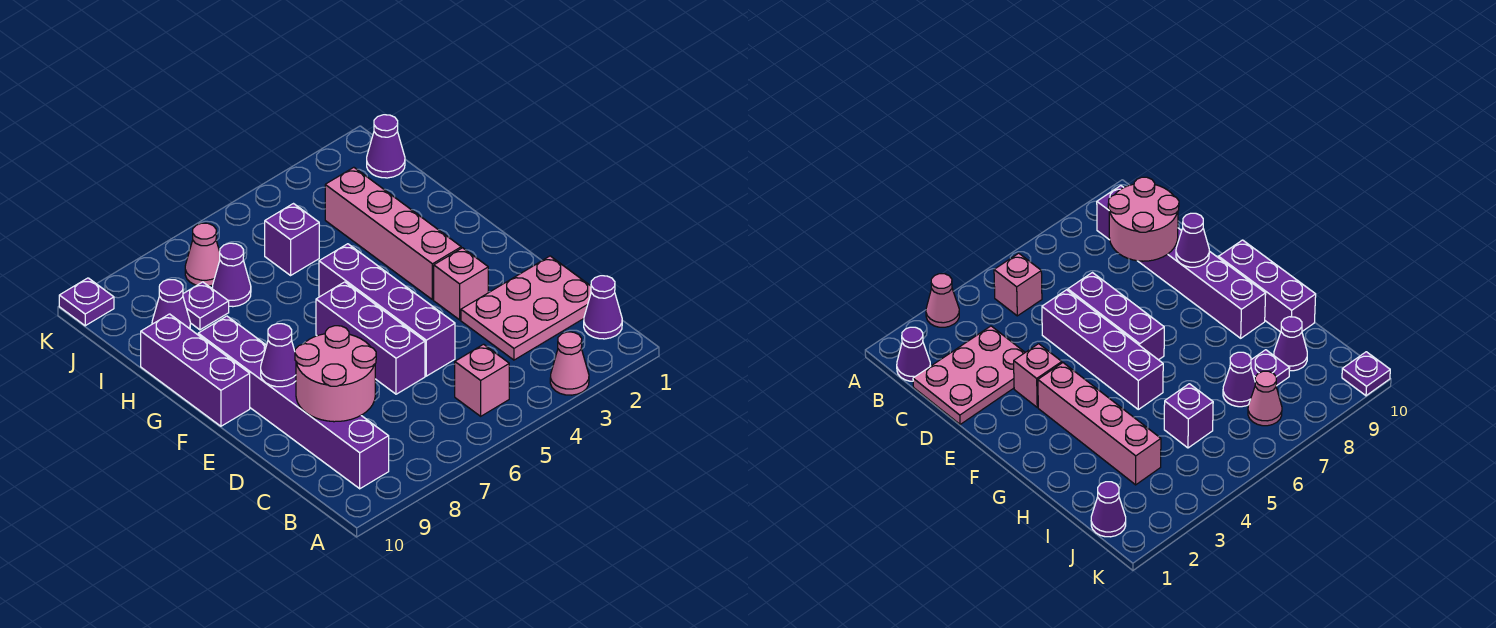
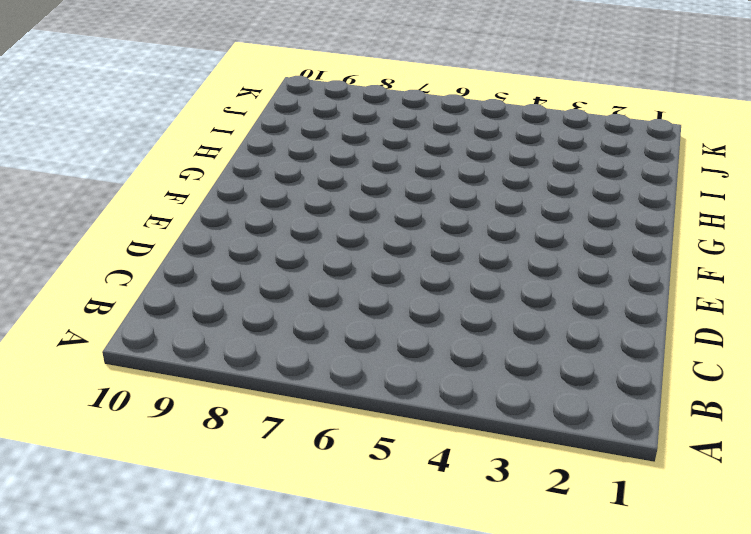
none -> pink cone A3 level 1
none -> purple cone B1 level 1
none -> pink brick B5 level 1

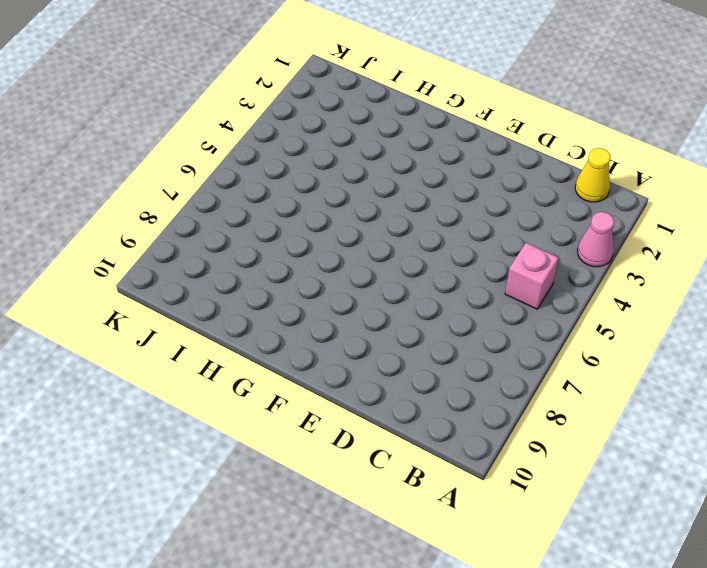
yellow cone B1 level 1 -> purple cone B1 level 1
none -> purple brick B9:G9 level 1
none -> pink plate C1:D3 level 1
none -> purple brick D5:G5 level 1

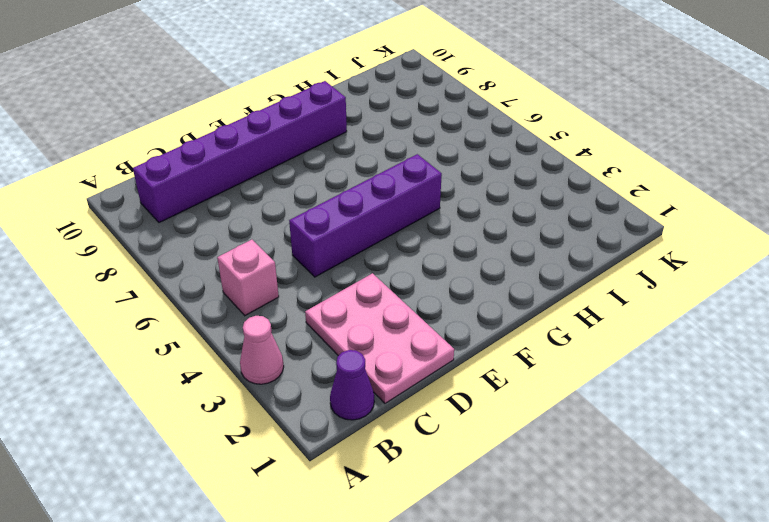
none -> purple brick D6:F6 level 1
none -> pink brick E3 level 1
none -> pink brick F3:I3 level 1

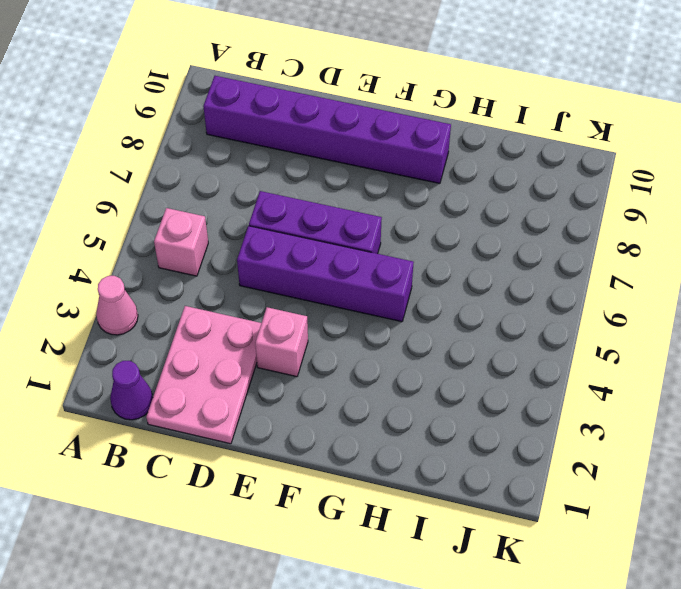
none -> pink brick F3:I3 level 1
none -> purple brick F10:H10 level 1
none -> purple brick I5 level 1

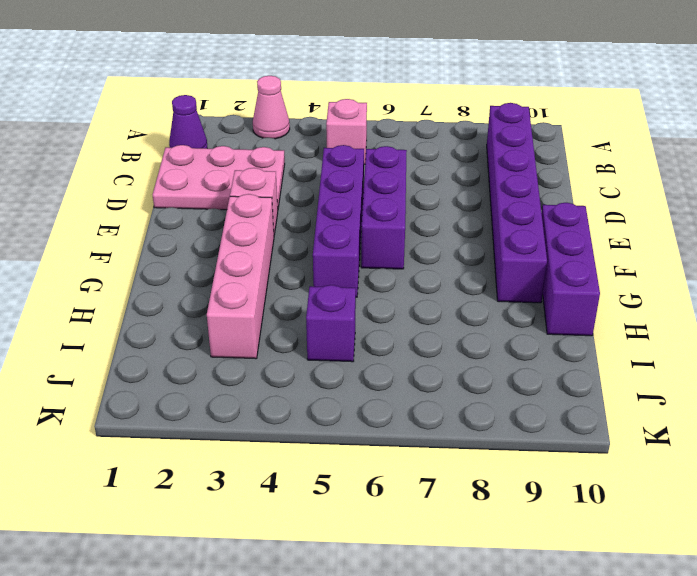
none -> purple cone I7 level 1
none -> purple plate I8 level 1
none -> purple cone I9 level 1

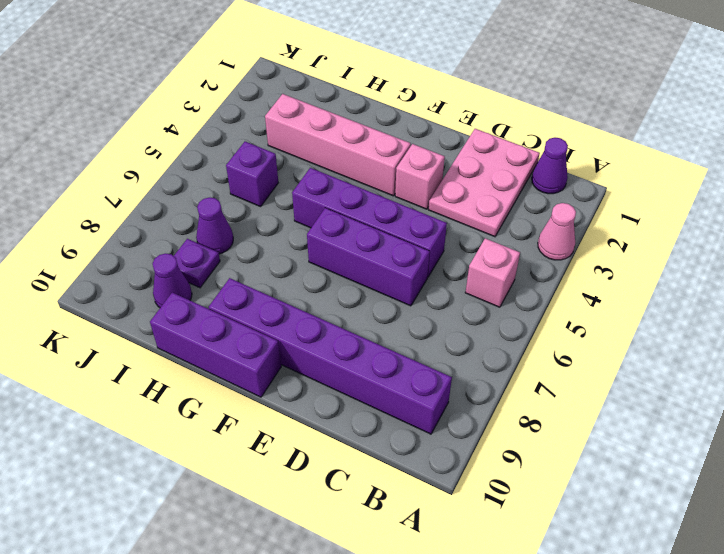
none -> purple cone J1 level 1
none -> pink cone J7 level 1
none -> purple plate K10 level 1

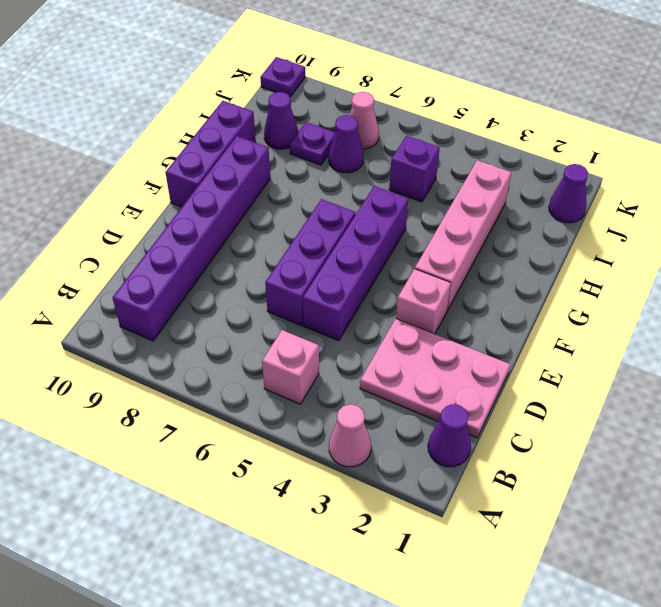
none -> pink round brick C8:D9 level 2
none -> purple cone E9 level 2

